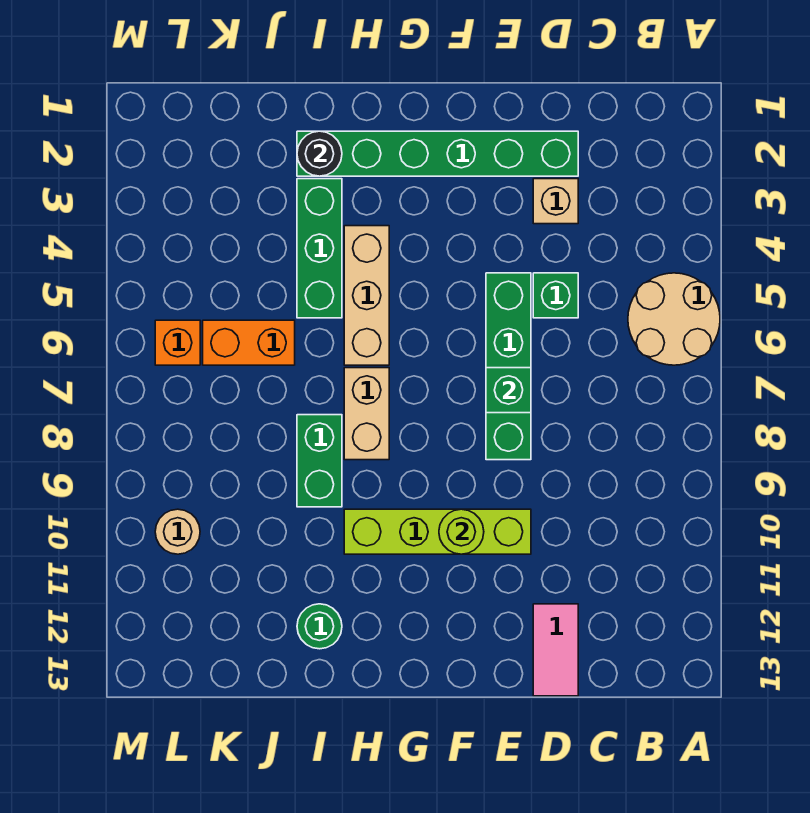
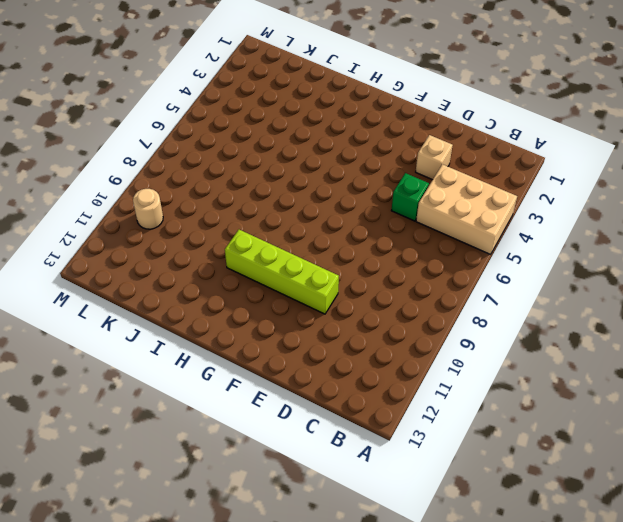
tan brick A4:C5 level 1 -> tan round brick A5:B6 level 1
none -> green brick D2:I2 level 1
none -> pink tile D12:D13 level 1
none -> green brick E5:E8 level 1

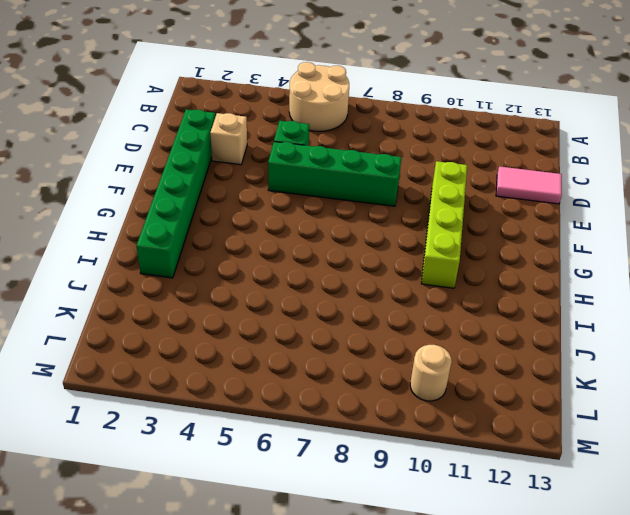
none -> tan brick H4:H6 level 1
none -> tan brick H7:H8 level 1
none -> green brick I3:I5 level 1

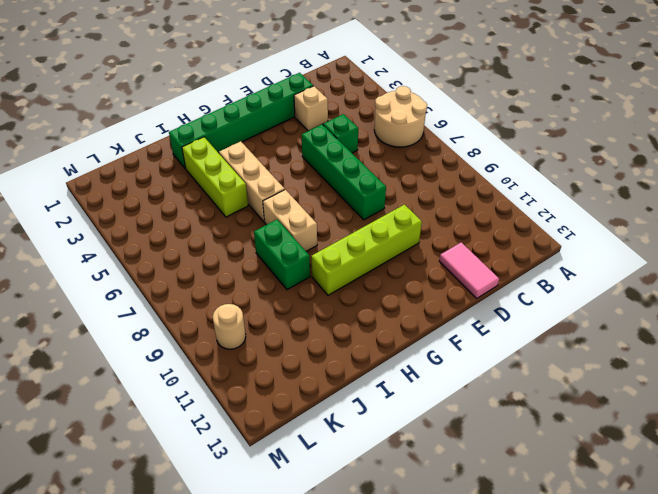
lime brick I3:I5 level 1 -> green brick I3:I5 level 1
none -> green round brick I12 level 1
none -> orange brick J6:K6 level 1
none -> orange brick L6 level 1

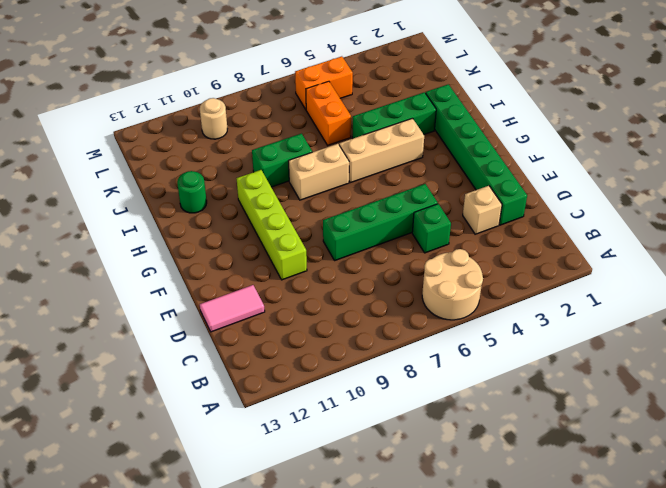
orange brick L5:L6 level 1 -> orange brick L6 level 1
none -> green brick E7 level 2
none -> lime round brick F10 level 2
none -> black round brick I2 level 2

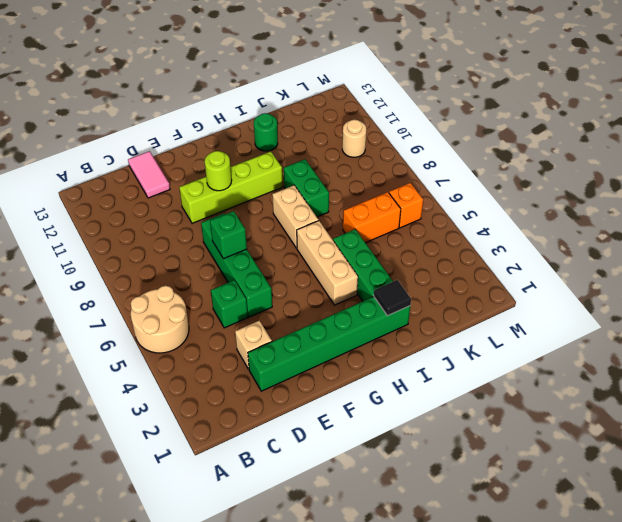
black tile I2 level 2 -> black round brick I2 level 2

